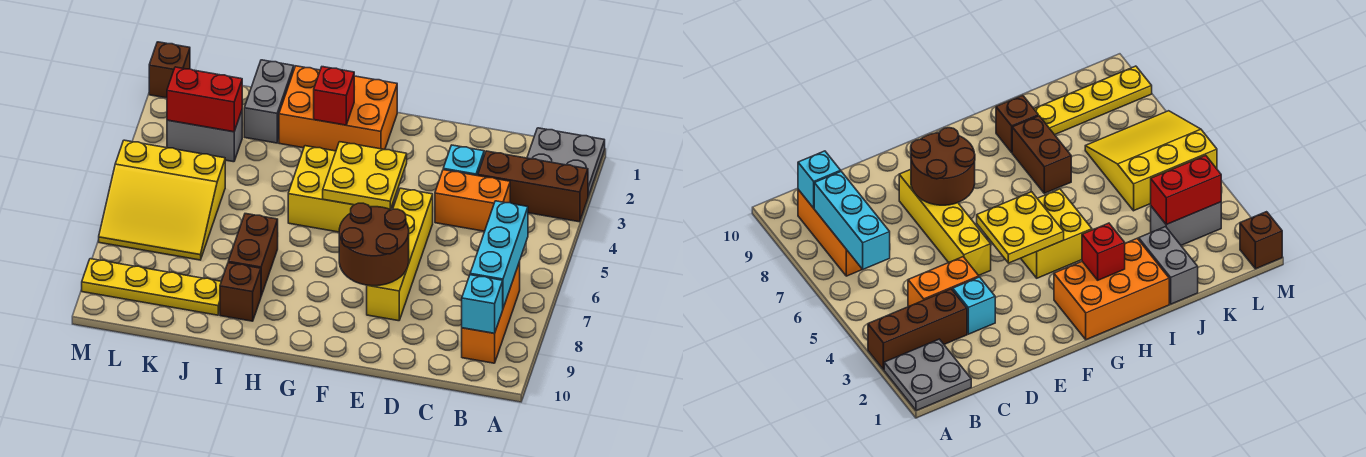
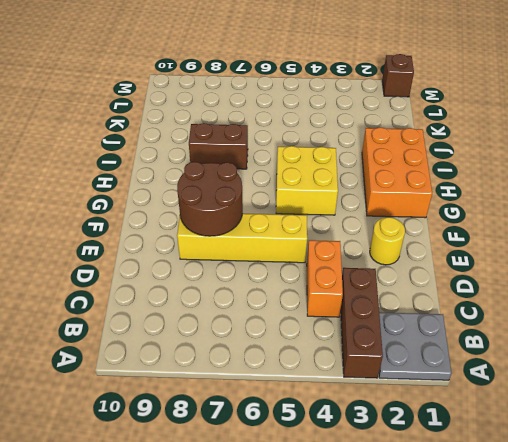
yellow round brick E2 level 1 -> none
none -> orange brick B7:B9 level 1
none -> cyan brick D3 level 1
none -> brown brick I9 level 1

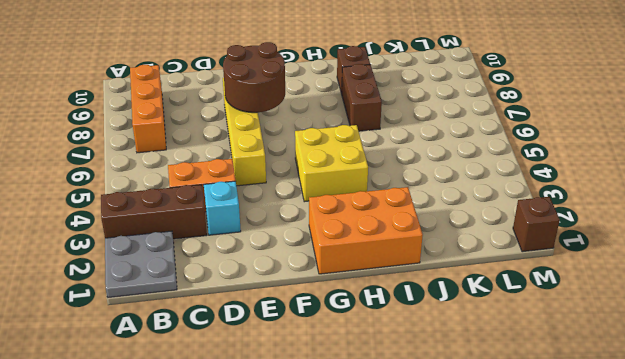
none -> grey brick J1:J2 level 1
none -> yellow plate J9:M9 level 1
none -> grey brick K3:L3 level 1

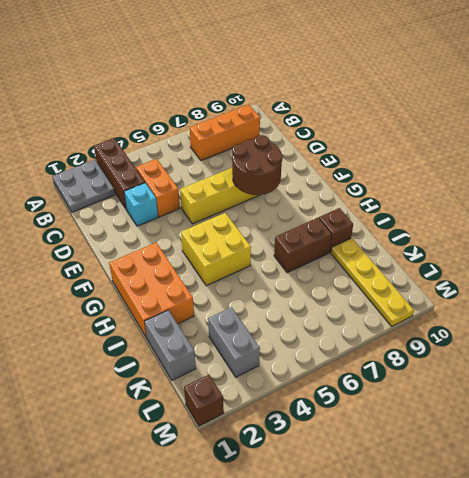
grey brick J1:K1 level 1 -> grey brick J1:J2 level 1
none -> yellow slope K5:M7 level 1 top 5
none -> cyan brick B6:B8 level 2
none -> cyan brick B9 level 2

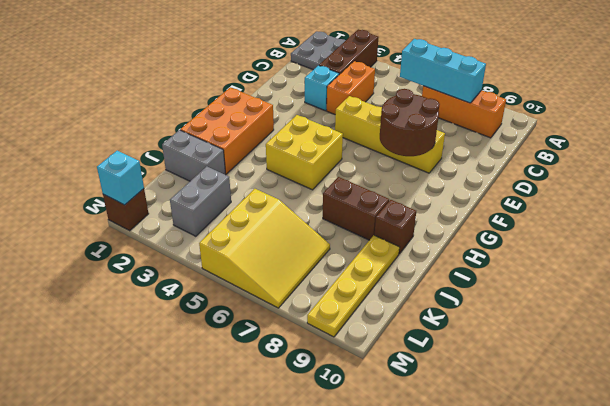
cyan brick M1 level 2 -> cyan brick B9 level 2
none -> yellow plate F4:G5 level 2
none -> red brick H2 level 2
none -> red brick K3:L3 level 2

